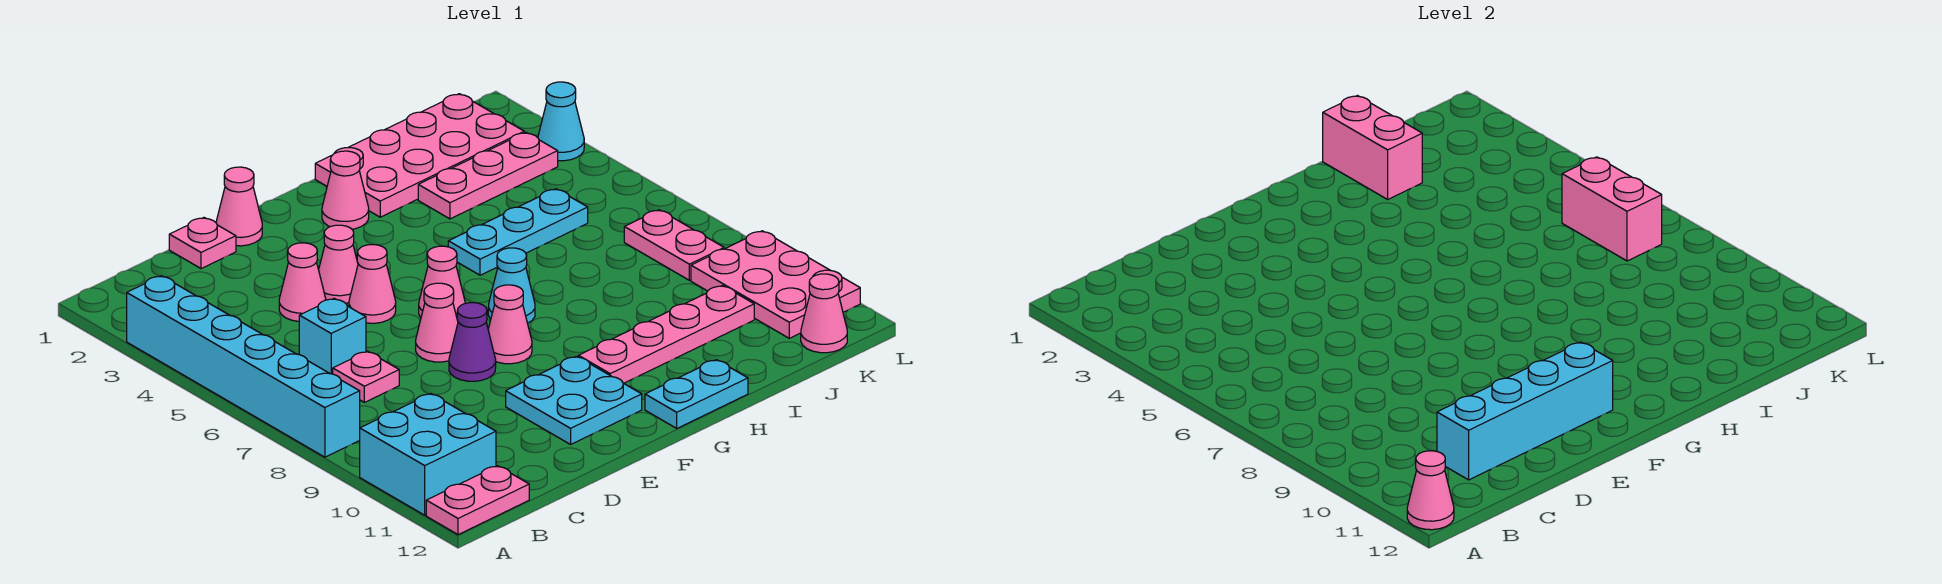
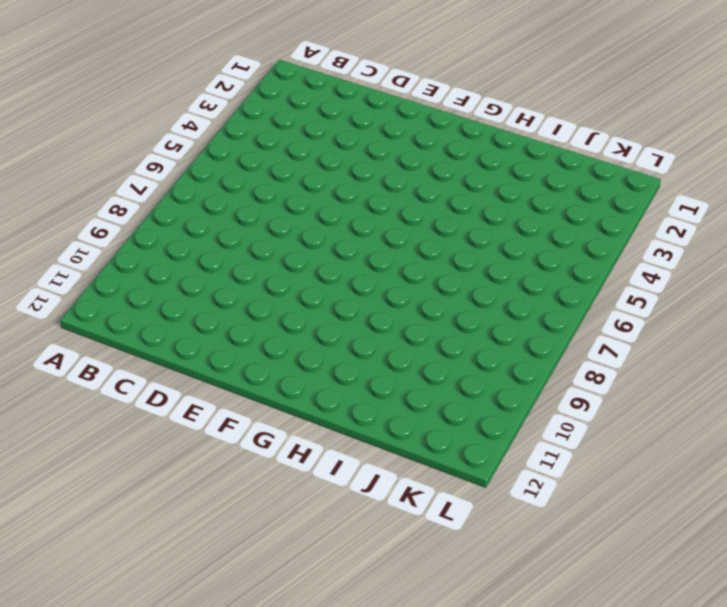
none -> cyan brick A3:A8 level 1
none -> cyan brick A10:B11 level 1
none -> pink plate A12:B12 level 1
none -> cyan brick C6 level 1

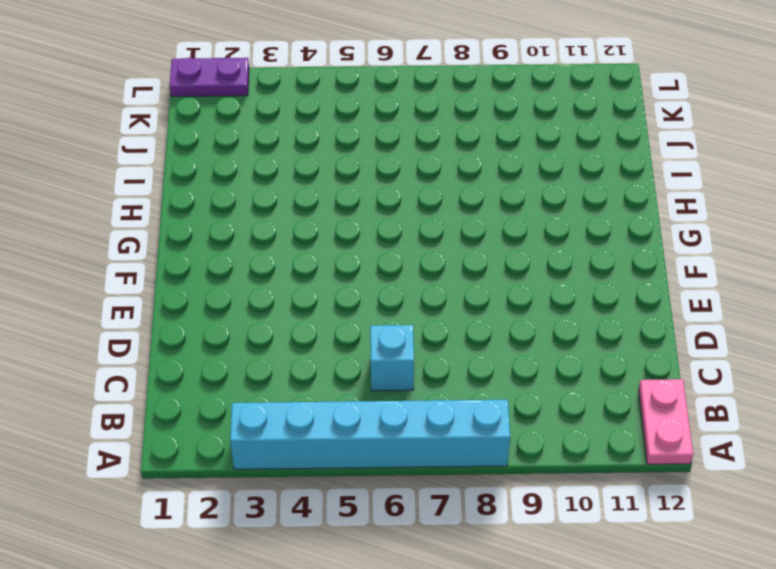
purple plate L1:L2 level 1 -> none
none -> cyan brick A10:B11 level 1
none -> pink plate C7 level 1
none -> pink plate D1 level 1
none -> pink cone D4 level 1

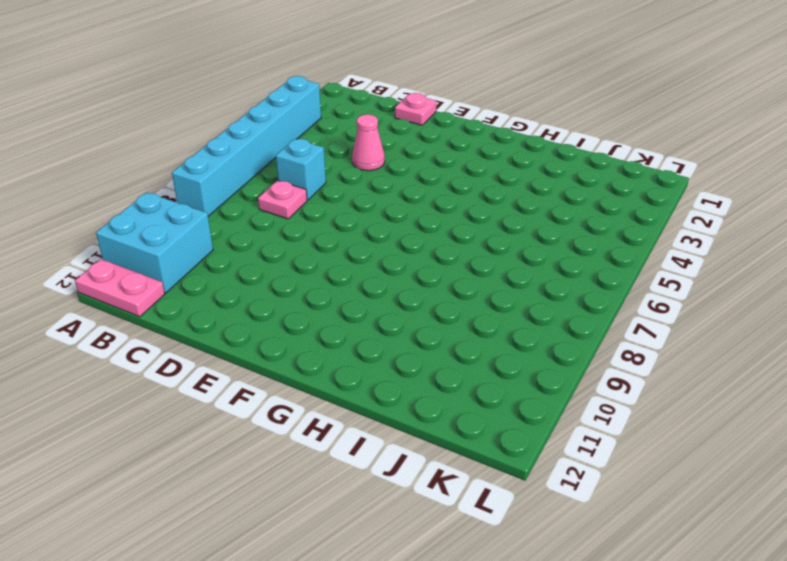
none -> pink cone E1 level 1
none -> pink cone E4 level 1
none -> pink cone E5 level 1
none -> pink cone E7 level 1

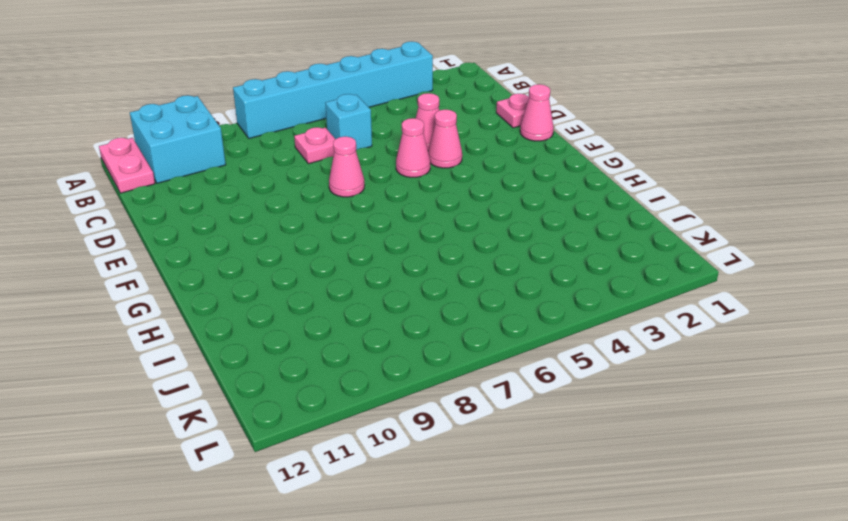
none -> purple cone E8 level 1
none -> cyan plate E10:F11 level 1
none -> pink cone F6 level 1
none -> pink cone F8 level 1

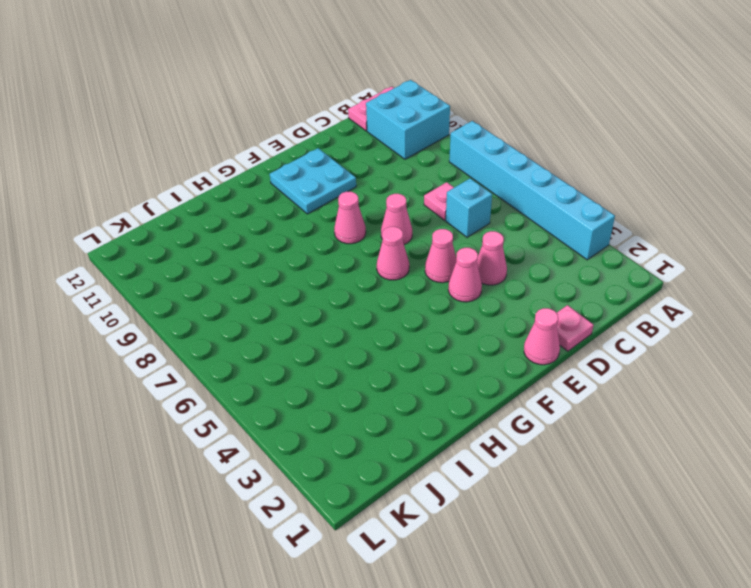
none -> purple cone E8 level 1
none -> pink cone G2 level 1
none -> cyan cone G7 level 1
none -> pink plate G10:J10 level 1

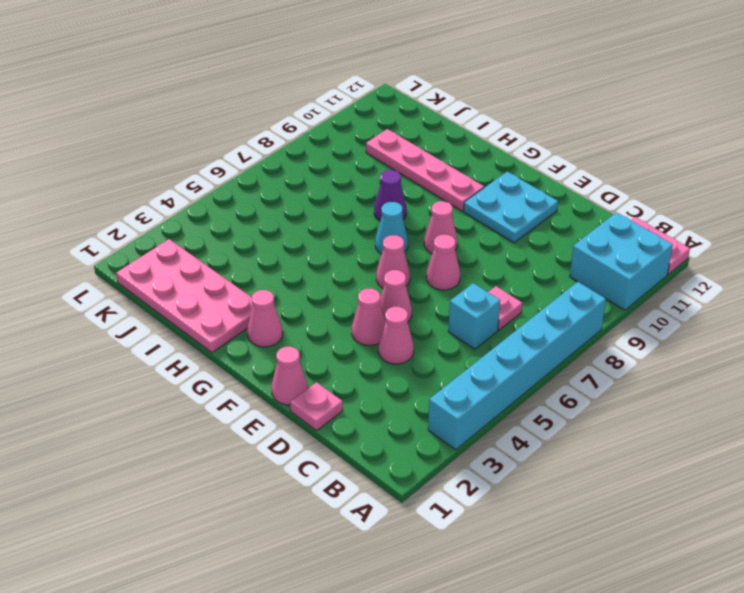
purple cone H8 level 1 -> purple cone E8 level 1
none -> cyan plate G12:H12 level 1
none -> cyan plate H5:J5 level 1
none -> pink plate I3:K3 level 1
none -> pink plate K7:K8 level 1

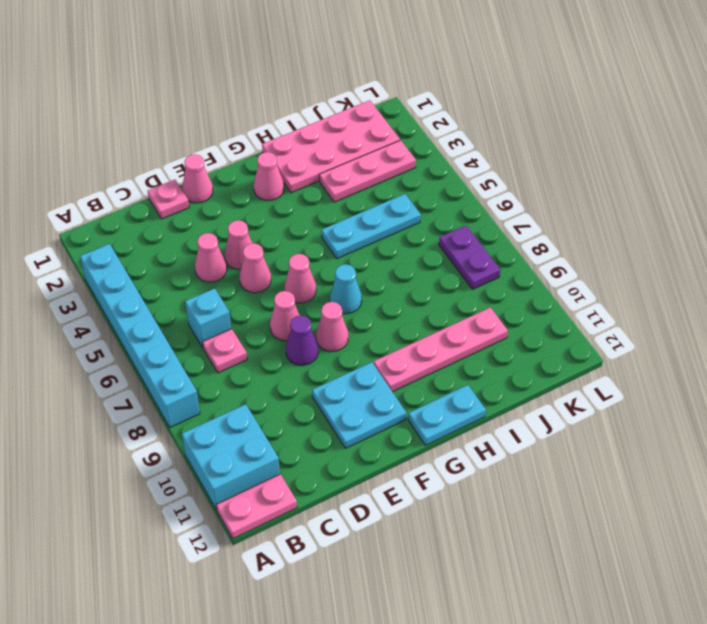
purple plate K7:K8 level 1 -> pink plate K7:K8 level 1
none -> pink plate K9:L11 level 1
none -> pink cone K12 level 1
none -> cyan cone L3 level 1
none -> pink cone A12 level 2

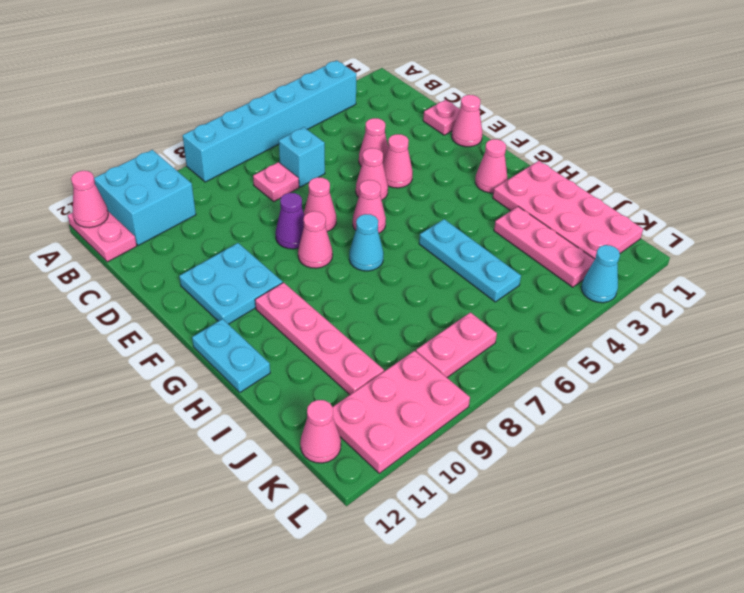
none -> cyan brick C11:F11 level 2
none -> pink brick I1:I2 level 2
none -> pink brick K6:K7 level 2

